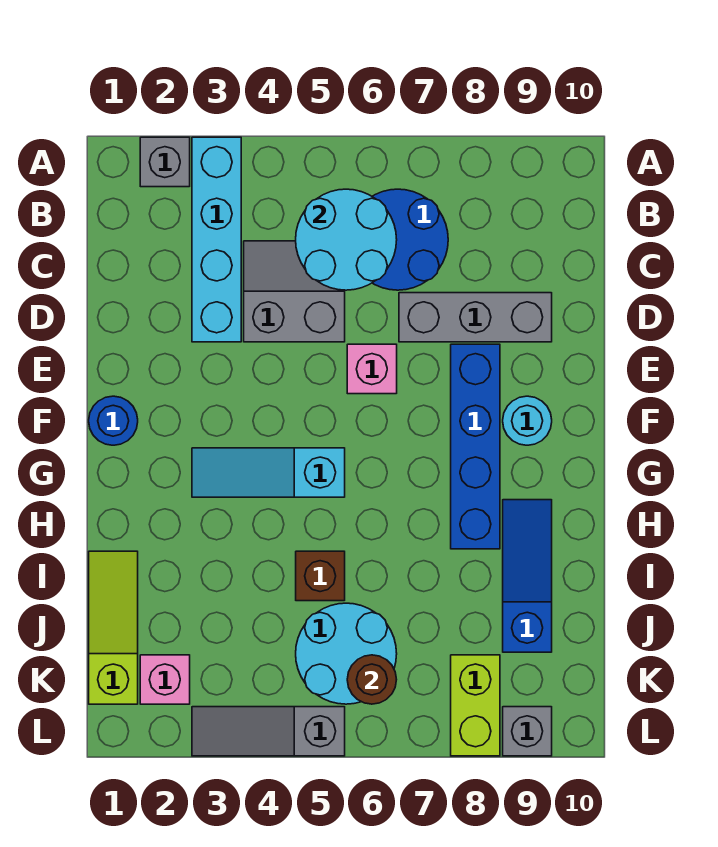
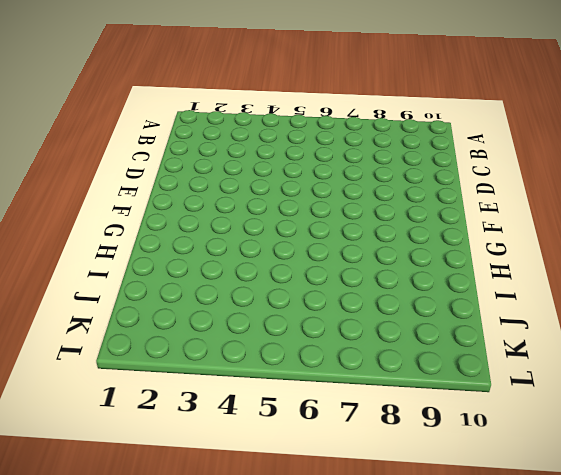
none -> grey brick A2 level 1
none -> cyan brick A3:D3 level 1
none -> blue round brick B6:C7 level 1

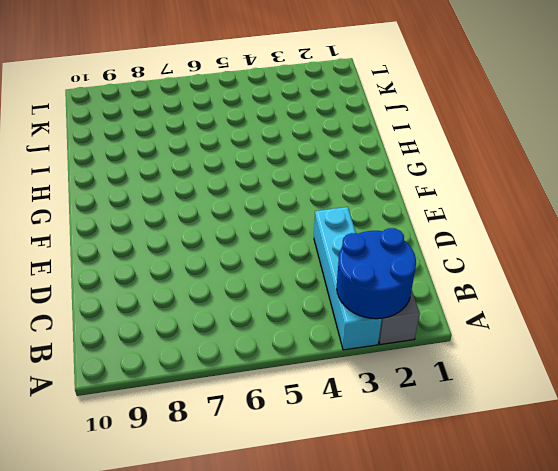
blue round brick A2:B3 level 2 -> blue round brick B6:C7 level 1
none -> grey slope C4:D5 level 1 top D
none -> grey brick D7:D9 level 1
none -> pink brick E6 level 1

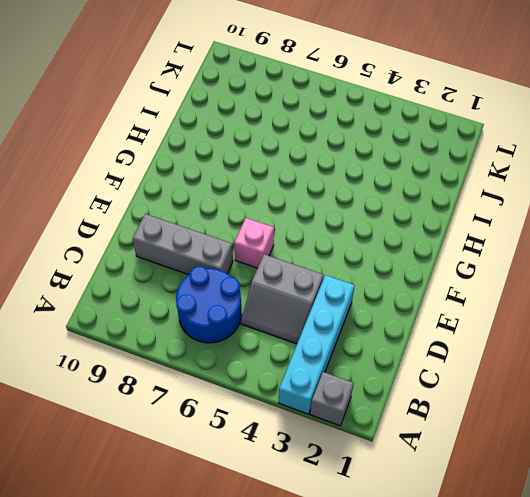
none -> blue brick E8:H8 level 1
none -> blue round brick F1 level 1
none -> cyan round brick F9 level 1

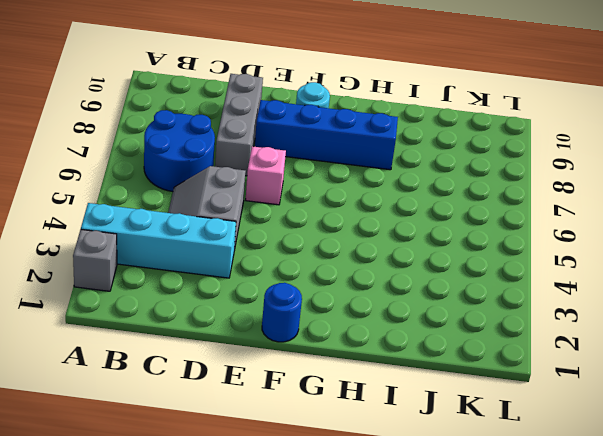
none -> cyan slope G3:G5 level 1 top 5
none -> blue slope H9:J9 level 1 top J
none -> lime slope I1:K1 level 1 top K

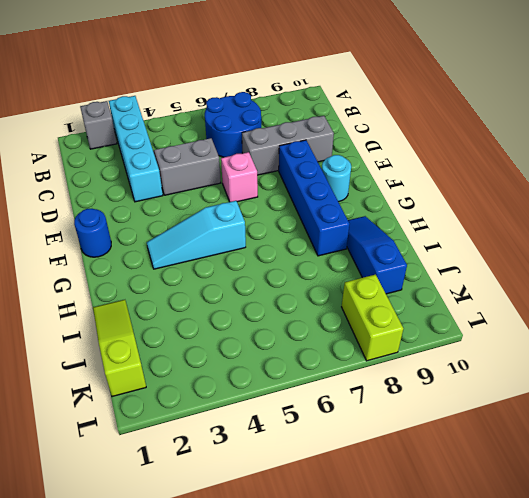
none -> brown brick I5 level 1
none -> cyan round brick J5:K6 level 1
none -> pink brick K2 level 1

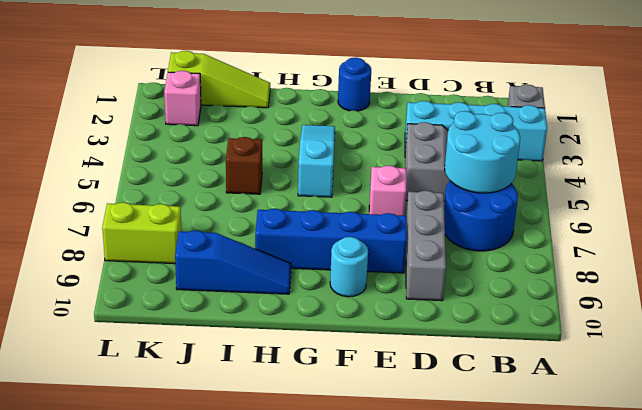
none -> cyan round brick J5:K6 level 1
none -> grey slope L3:L5 level 1 top 5
none -> grey brick L9 level 1

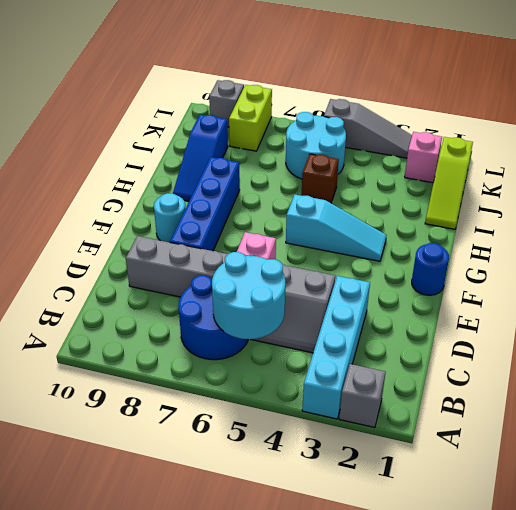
none -> brown round brick K6 level 2

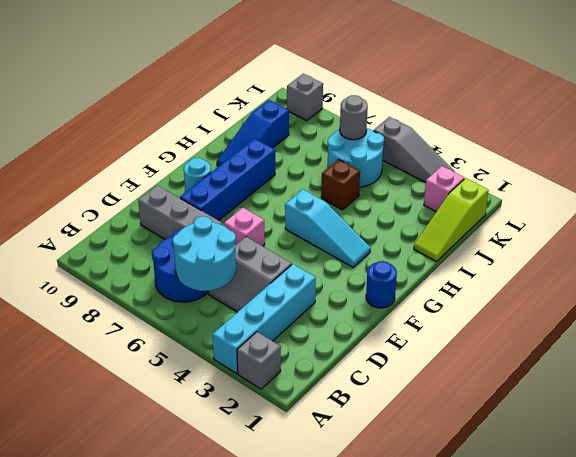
grey round brick K6 level 2 -> brown round brick K6 level 2
none -> lime brick K8:L8 level 1

